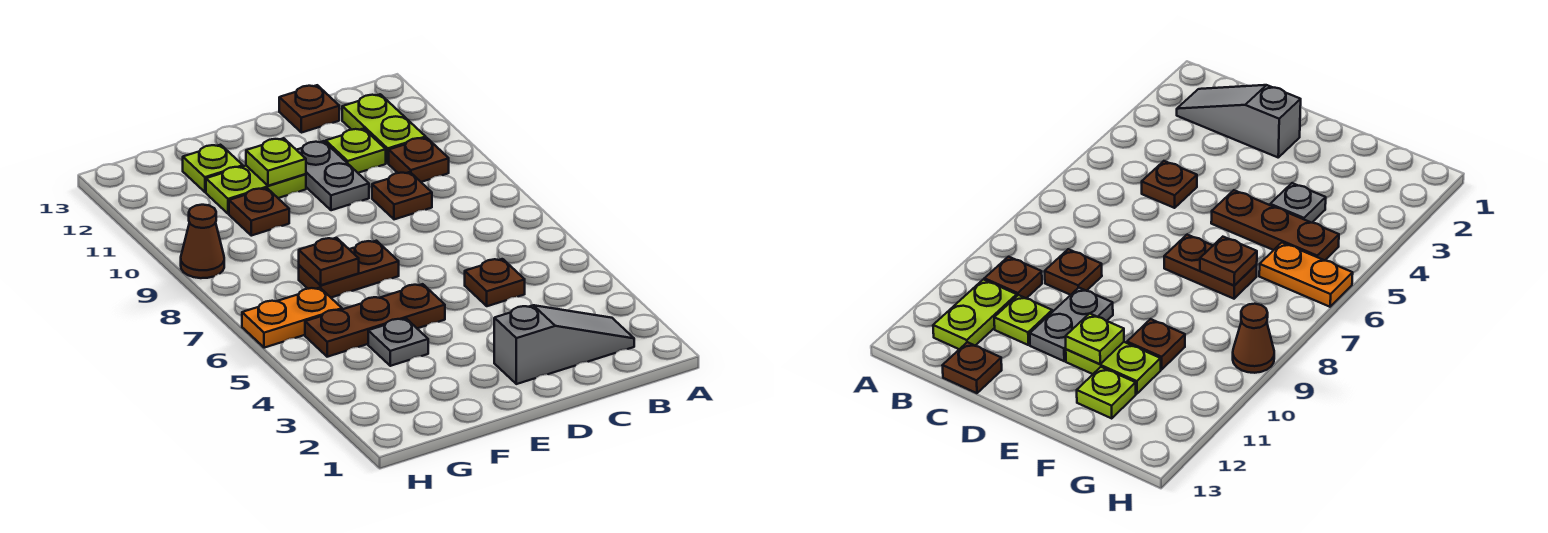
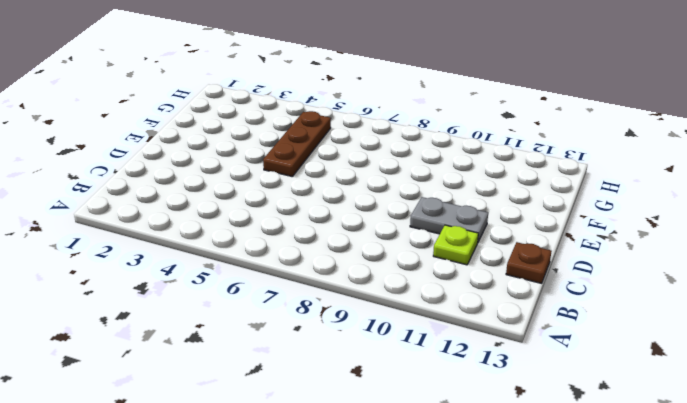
none -> grey slope B2:D2 level 1 top D
none -> brown plate B10 level 1
none -> lime plate B11:B12 level 1

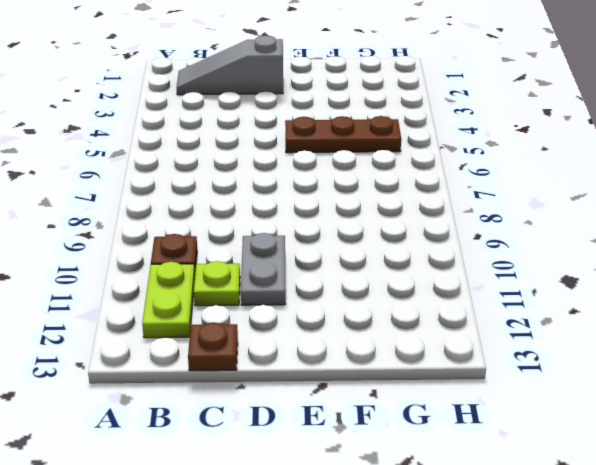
none -> brown plate C5 level 1
none -> brown plate C9 level 1
none -> brown plate E7:F7 level 1

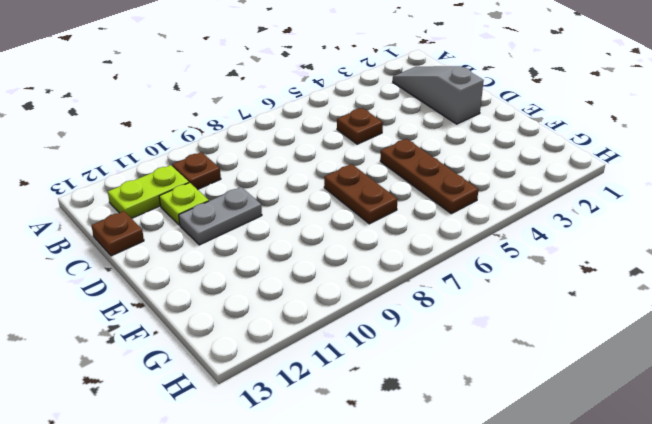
none -> brown plate C9 level 1
none -> lime plate E11:F11 level 1
none -> grey plate F4 level 1

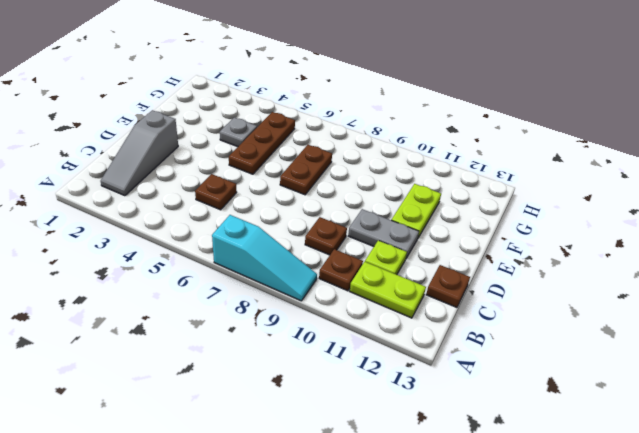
cyan slope A7:A9 level 1 top 7 -> none
none -> brown plate F10 level 1
none -> lime plate F12 level 1
none -> orange plate G6:H6 level 1

